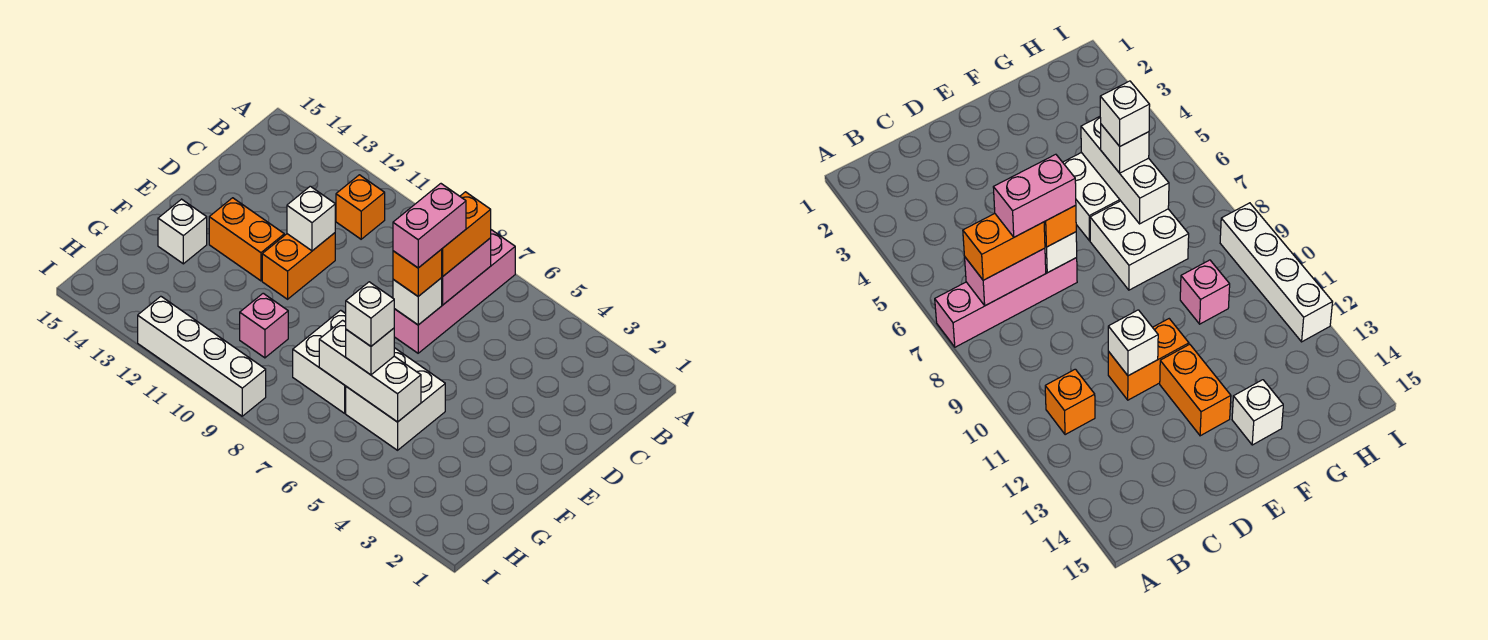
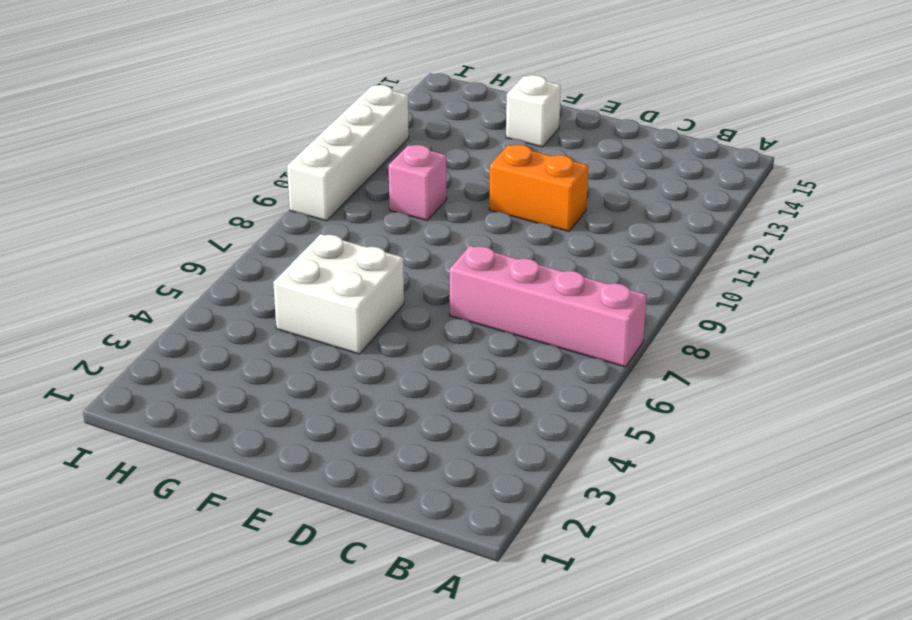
none -> orange brick B11 level 1
none -> orange brick E12:E13 level 1
none -> white brick F7:G8 level 1

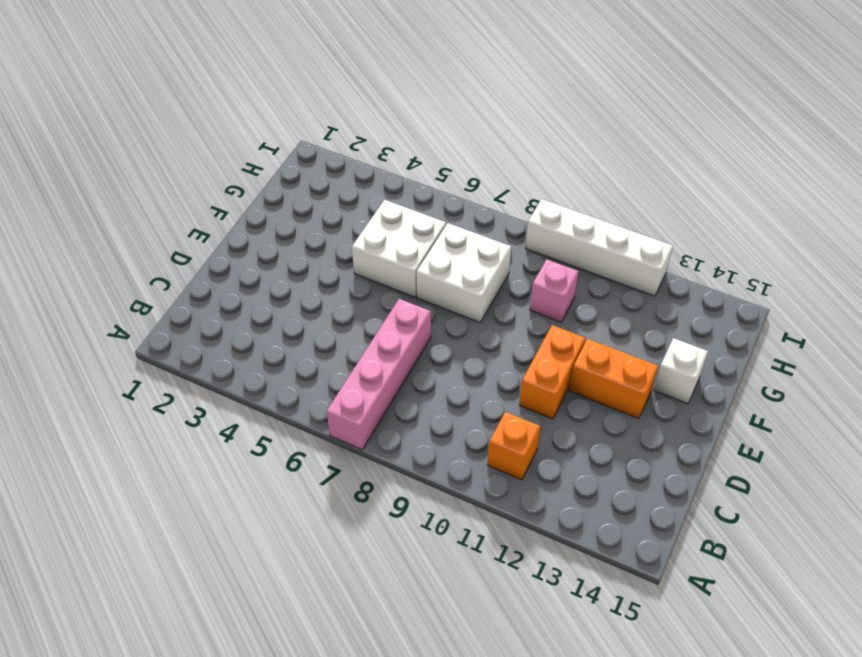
none -> pink brick B7:C7 level 2
none -> white brick D7 level 2
none -> white brick D11 level 2

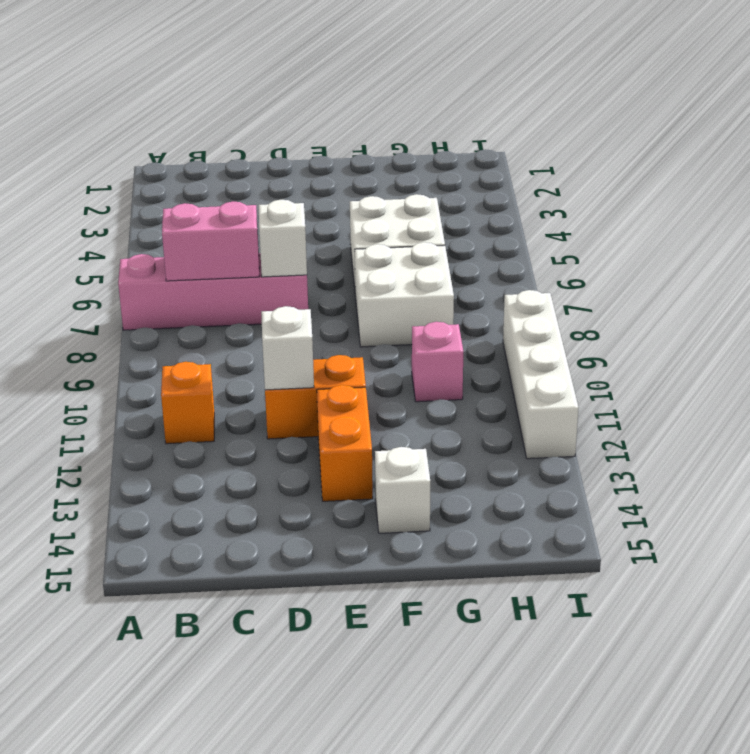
none -> white brick G5:G7 level 2
none -> orange brick B7:C7 level 3
none -> orange brick D7 level 3

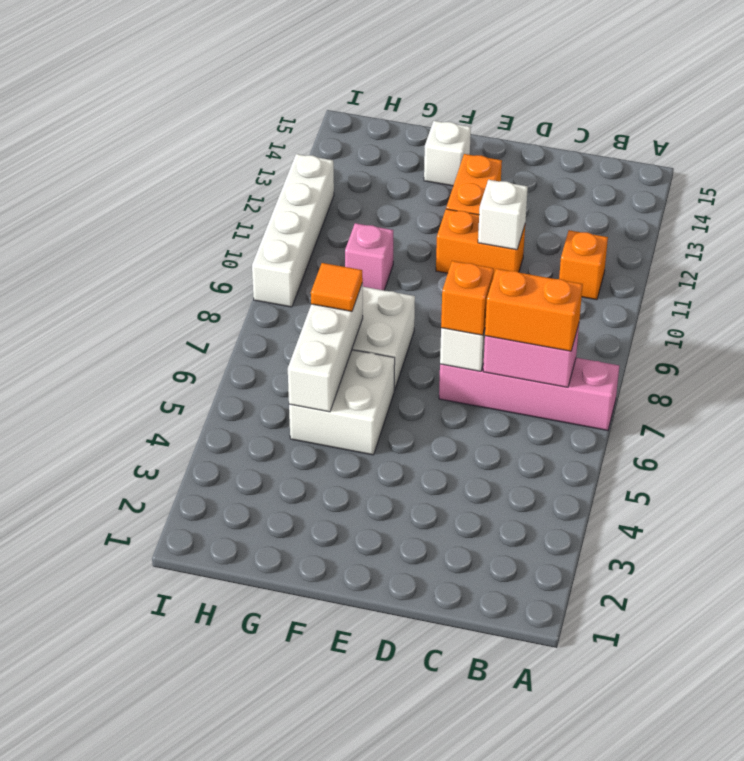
orange tile G7 level 3 -> none
none -> white brick G6 level 3
none -> pink brick C7:D7 level 4
none -> white brick G6 level 4

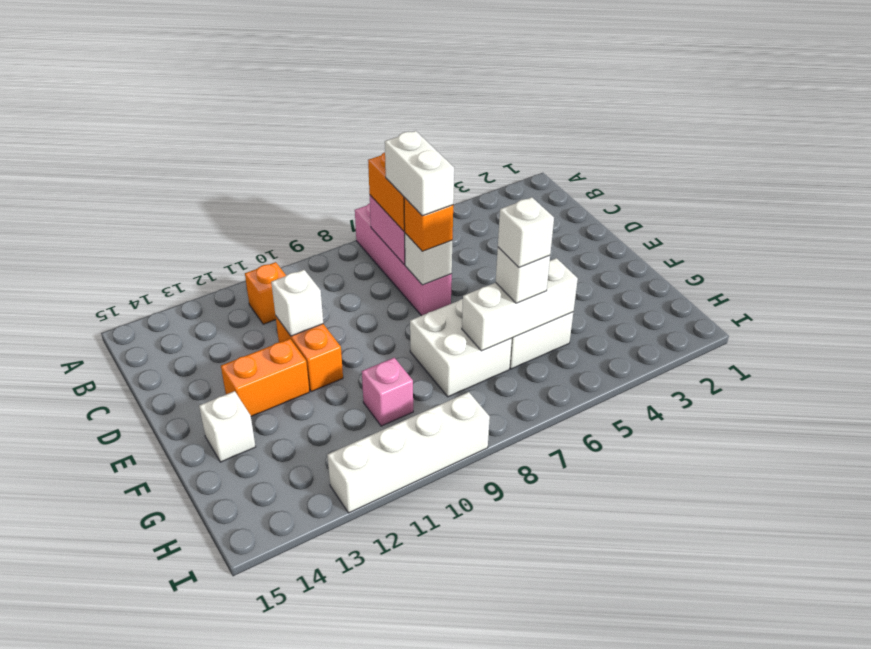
white brick C7:D7 level 4 -> pink brick C7:D7 level 4

